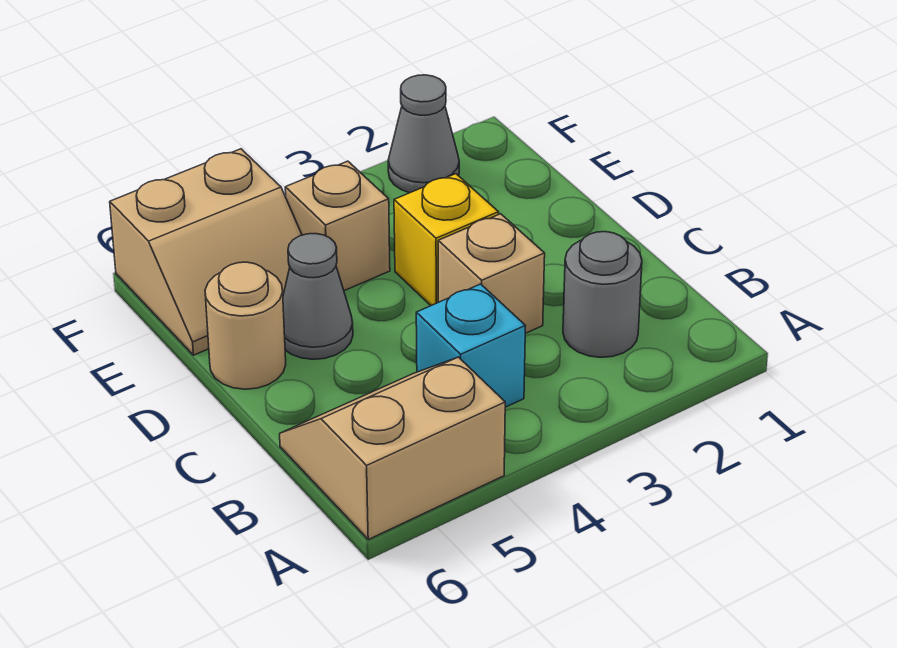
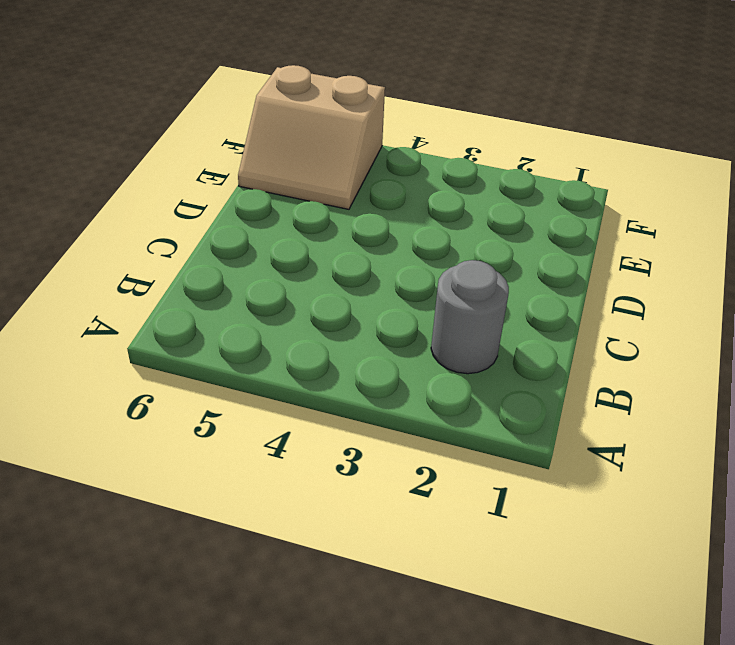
none -> tan slope A5:B6 level 1 top A
none -> cyan brick B4 level 1

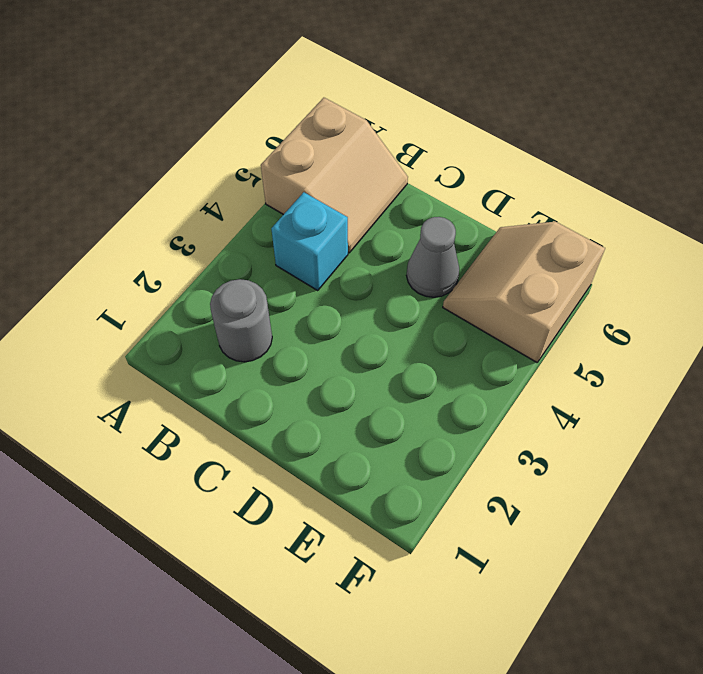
none -> tan brick C3 level 1
none -> yellow brick D3 level 1

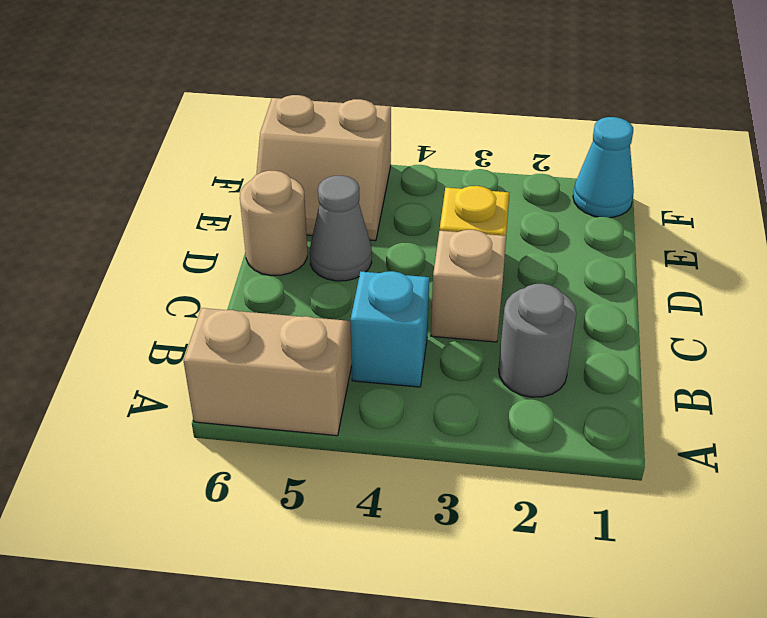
cyan cone F1 level 1 -> none
none -> tan brick E4 level 1
none -> grey cone F2 level 1

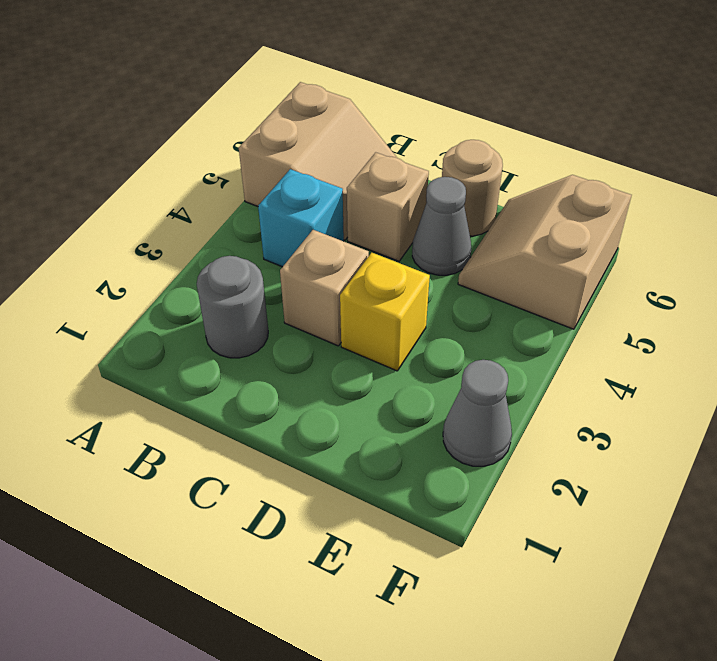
tan brick C5 level 1 -> tan brick E4 level 1

